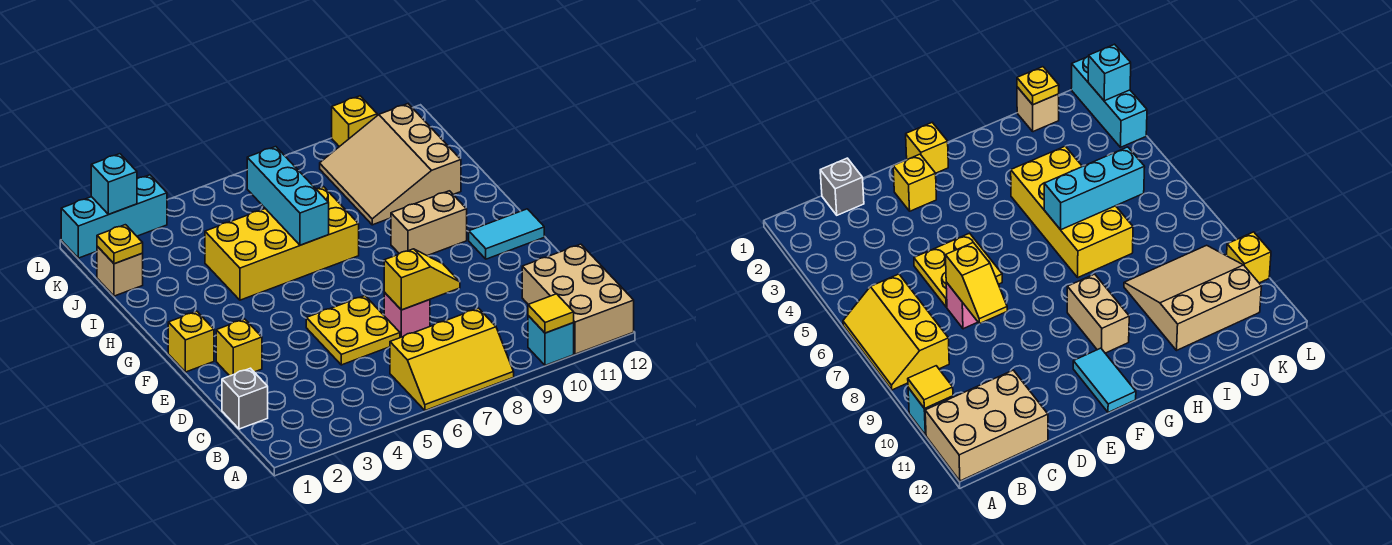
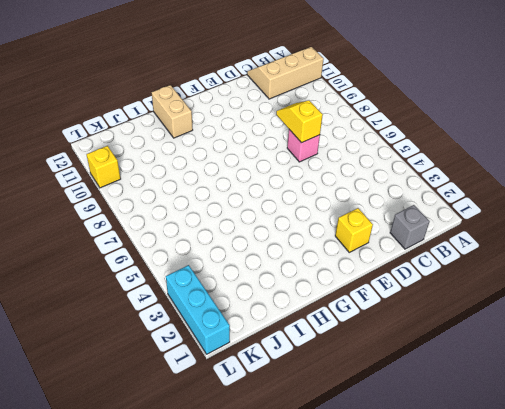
tan slope A11:C12 level 1 top 11 -> tan brick A11:C12 level 1
tan brick H11:H12 level 1 -> tan brick G9:G10 level 1
none -> yellow slope A6:B8 level 1 top B
none -> cyan brick A10 level 1
none -> yellow plate D5:E6 level 1

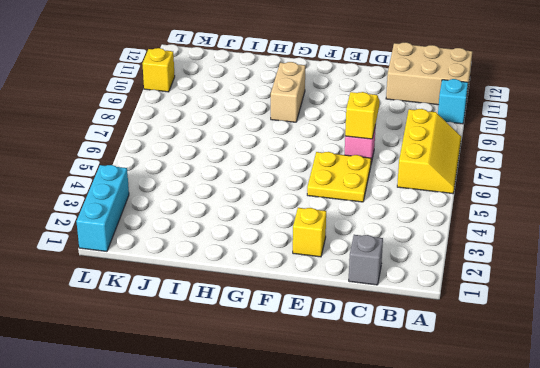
none -> yellow brick F1 level 1
none -> cyan tile F11:F12 level 1
none -> yellow brick H4:I7 level 1

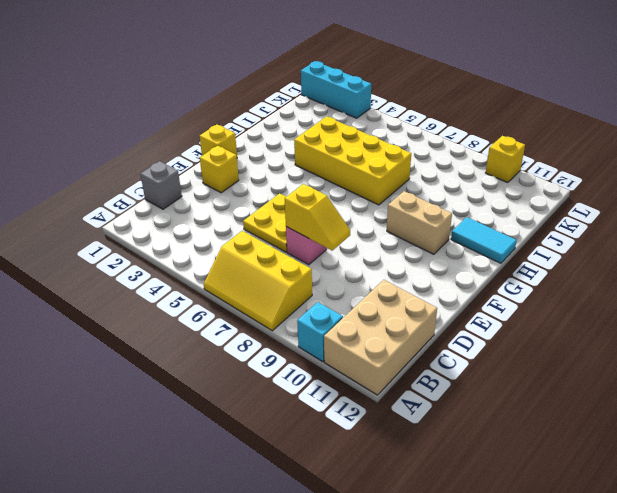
cyan tile H11:H12 level 1 -> cyan tile F11:F12 level 1
none -> tan slope I9:K11 level 1 top 11
none -> tan brick J1 level 1
none -> yellow tile A10 level 2

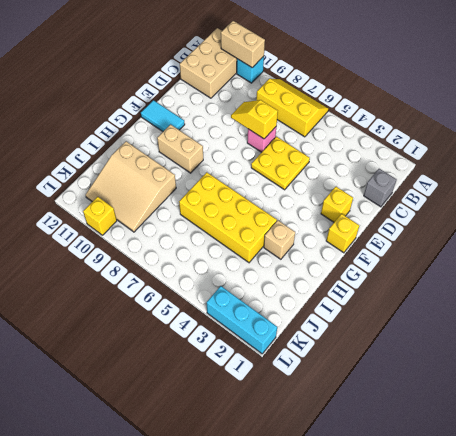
tan brick A10:A11 level 2 -> yellow tile A10 level 2
tan brick H3 level 1 -> tan brick J1 level 1
tan slope I9:K11 level 1 top I -> tan slope I9:K11 level 1 top 11
none -> cyan brick H6:J6 level 2
none -> yellow plate J1 level 2
none -> cyan brick L2 level 2

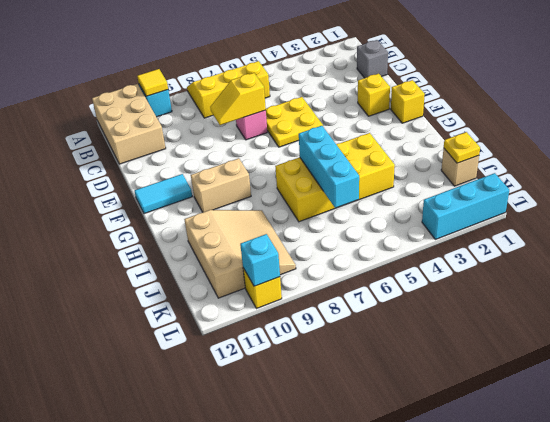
cyan brick L10 level 2 -> cyan brick L2 level 2

